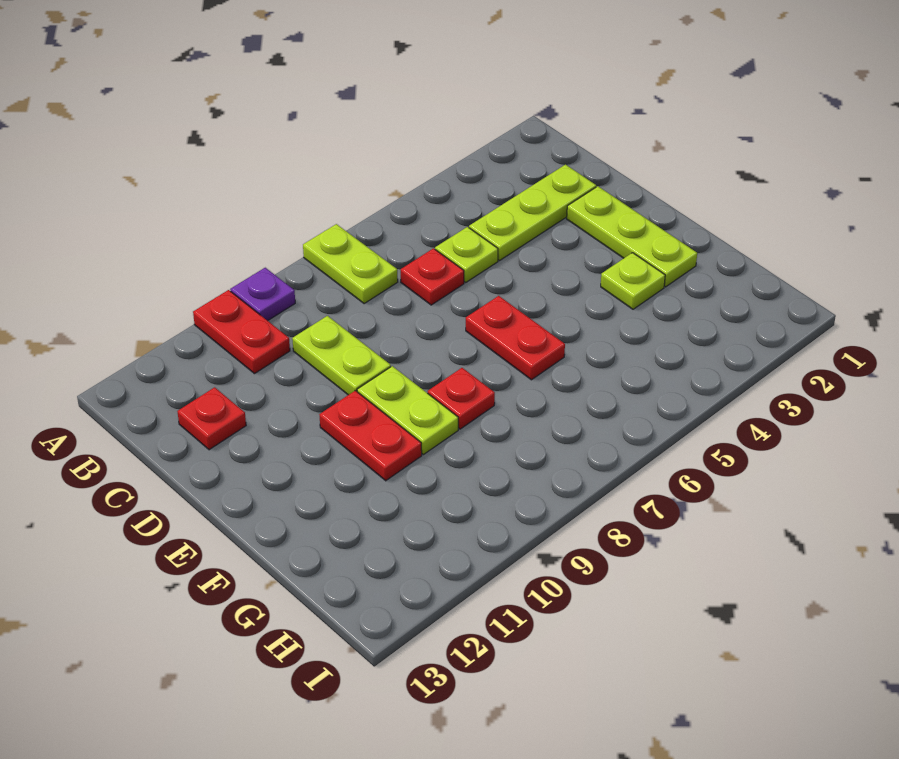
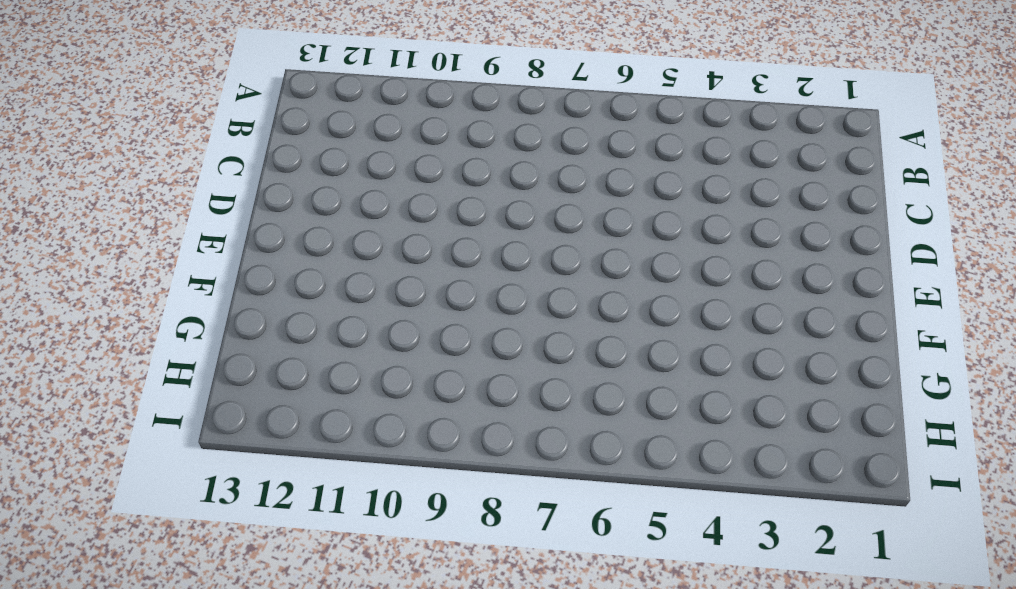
none -> lime plate A7:B7 level 1
none -> purple plate A9 level 1
none -> red plate A10:B10 level 1

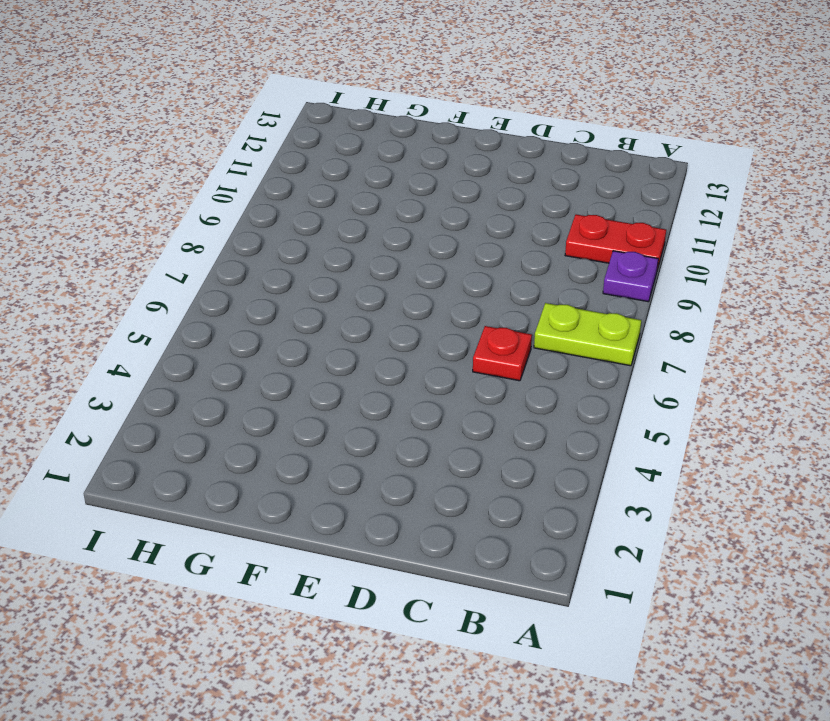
none -> lime plate C2:C4 level 1
none -> lime plate C5 level 1
none -> lime plate C9:D9 level 1

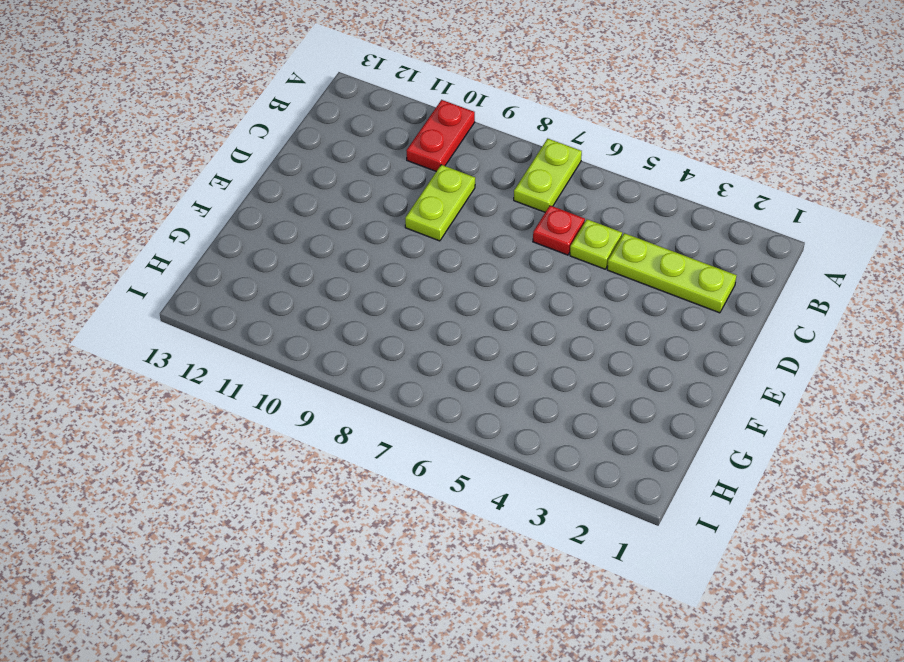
none -> purple plate A9 level 1
none -> red plate C12 level 1
none -> lime plate D2:F2 level 1

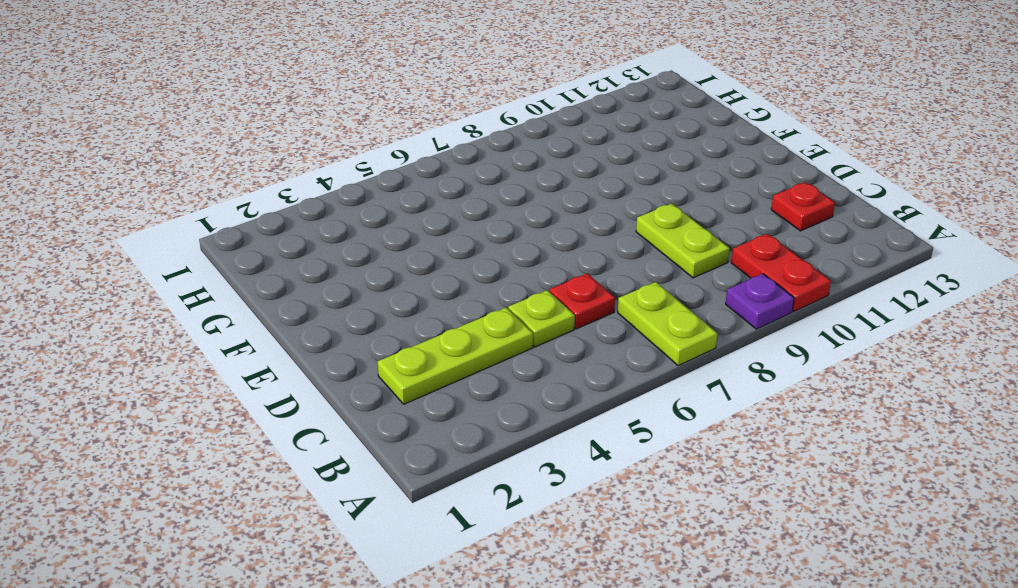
none -> lime plate D2:F2 level 1
none -> red plate E6:F6 level 1
none -> lime plate E9:F9 level 1

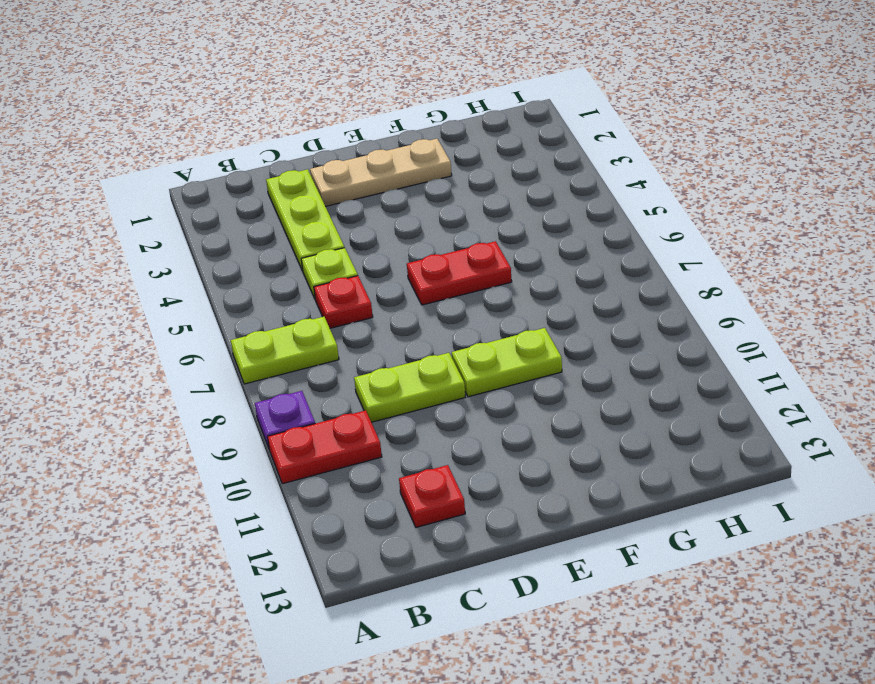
tan plate D2:F2 level 1 -> lime plate D2:F2 level 1
none -> red plate E10:F10 level 1
none -> lime plate F3 level 1
none -> red plate F8 level 1

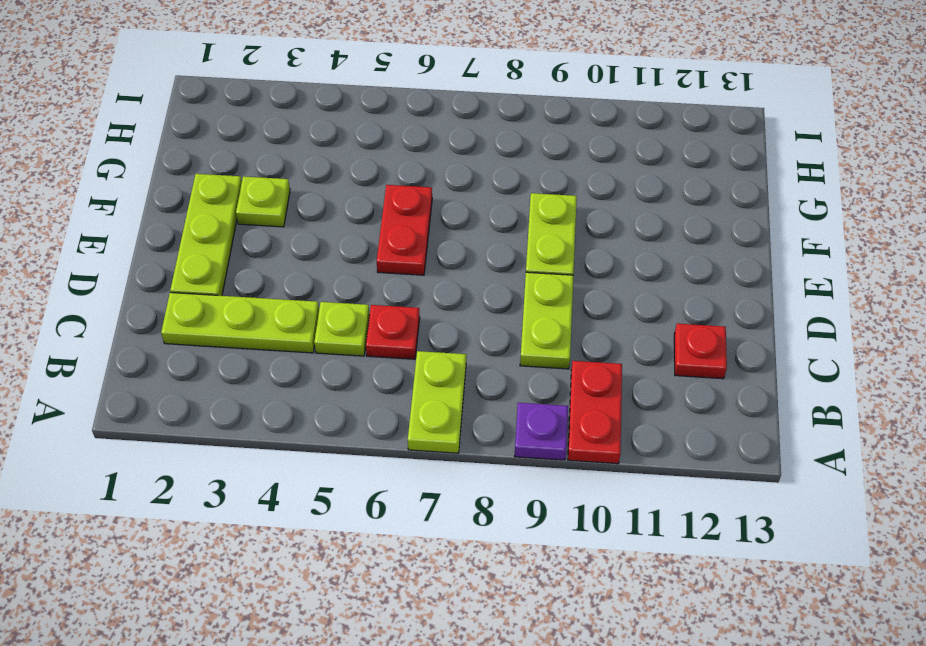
none -> red plate E10:F10 level 1
none -> red plate F8 level 1

